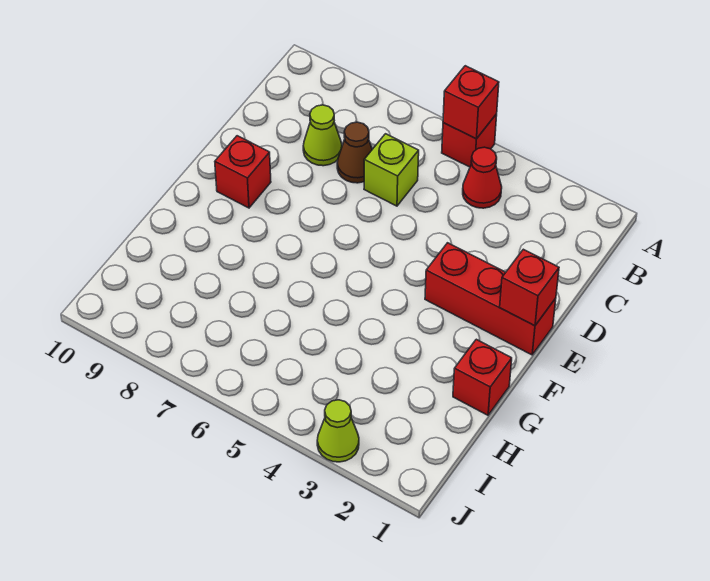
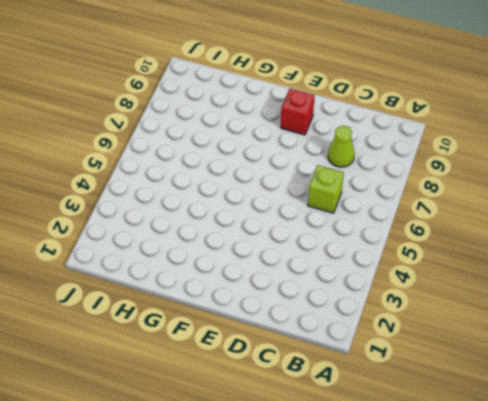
none -> red brick A5 level 1
none -> red cone B4 level 1

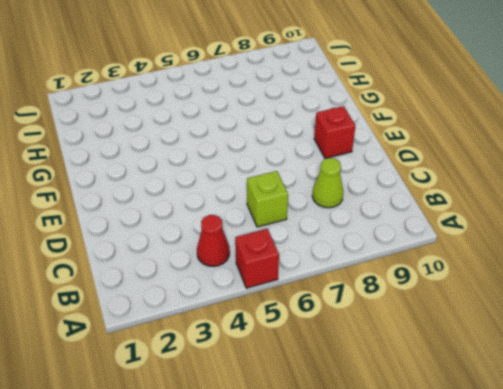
none -> brown cone C7 level 1
none -> red brick E1:E3 level 1

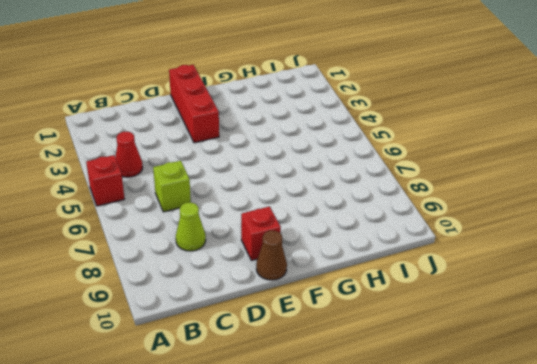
brown cone E10 level 1 -> brown cone C7 level 1
none -> red brick G1 level 1
none -> lime cone J3 level 1

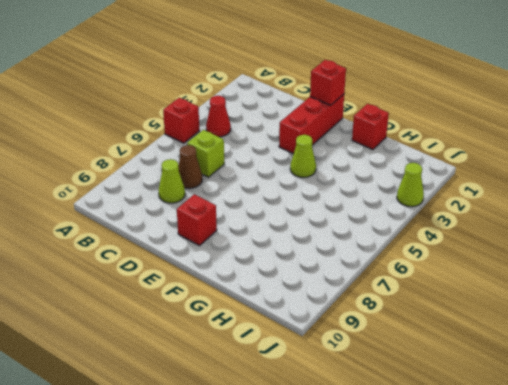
lime cone F4 level 1 -> none
none -> red brick A5 level 2

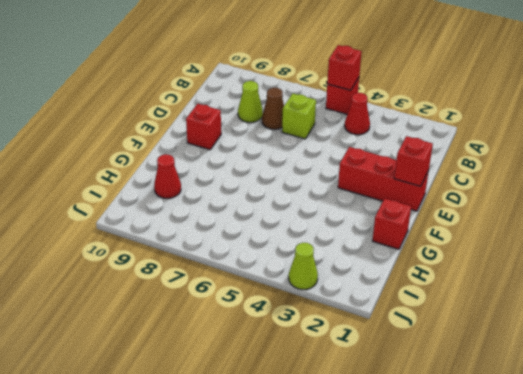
red cone H9 level 1 -> none

